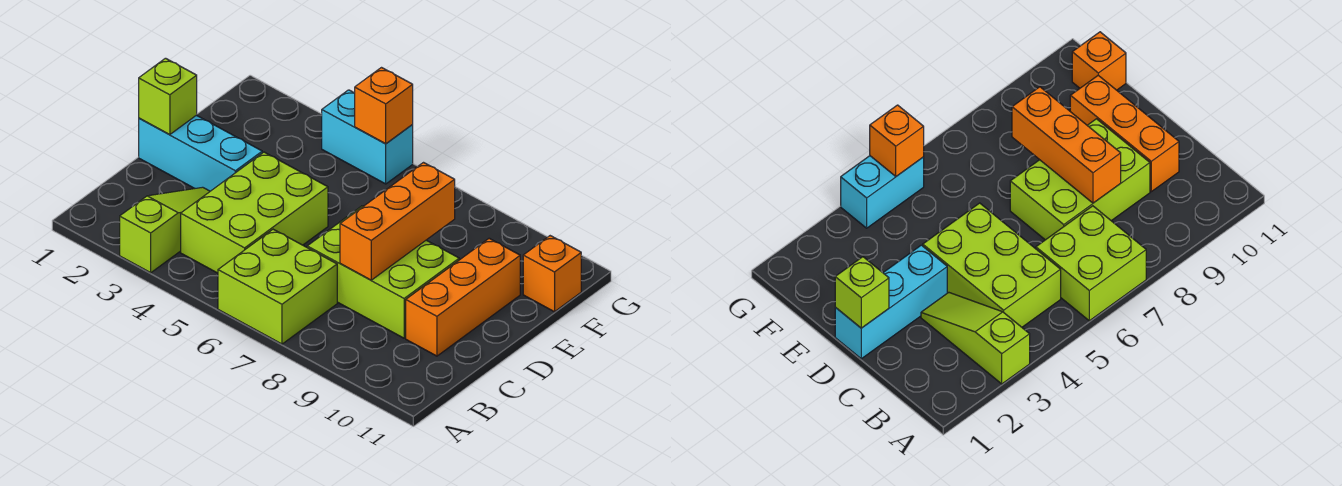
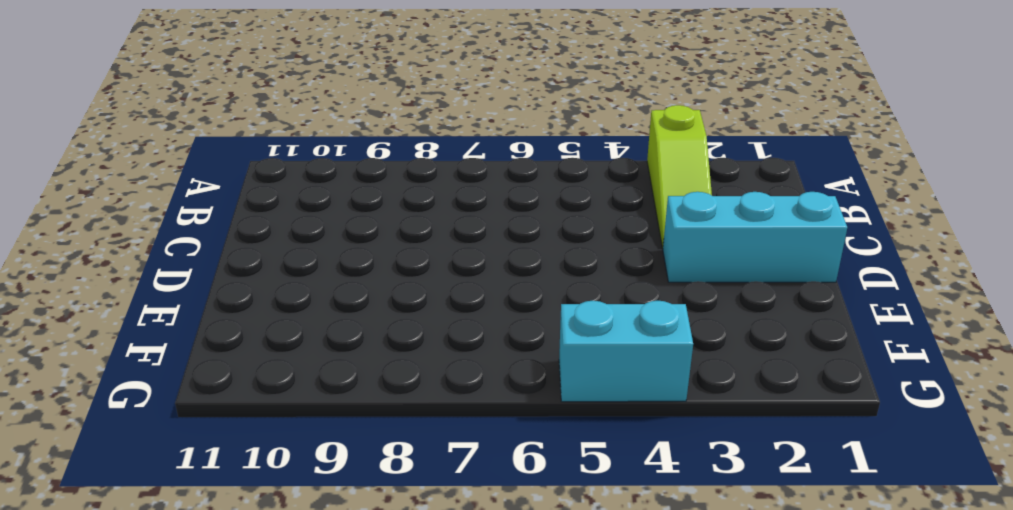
none -> lime brick A6:B7 level 1
none -> lime brick B4:D5 level 1

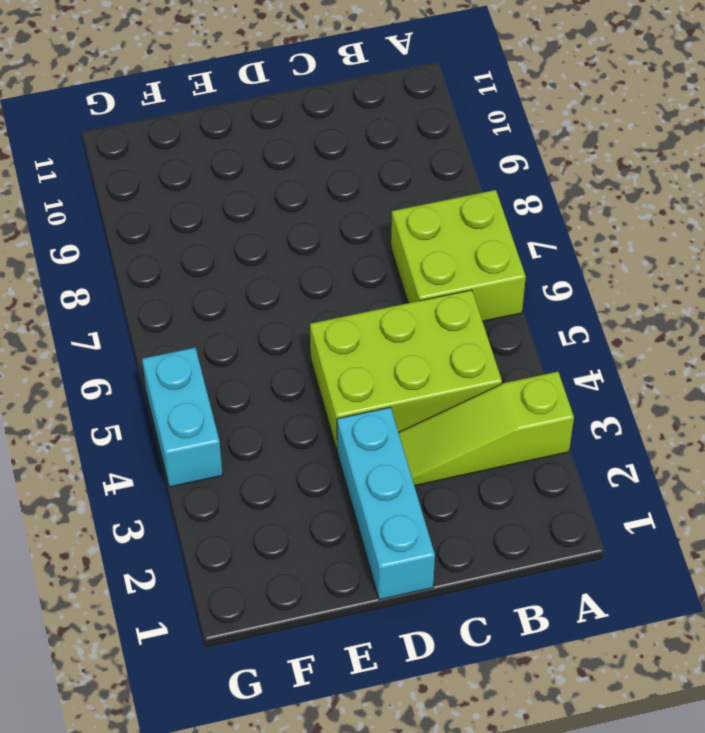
none -> lime brick C7:D9 level 1
none -> orange brick C10:E10 level 1

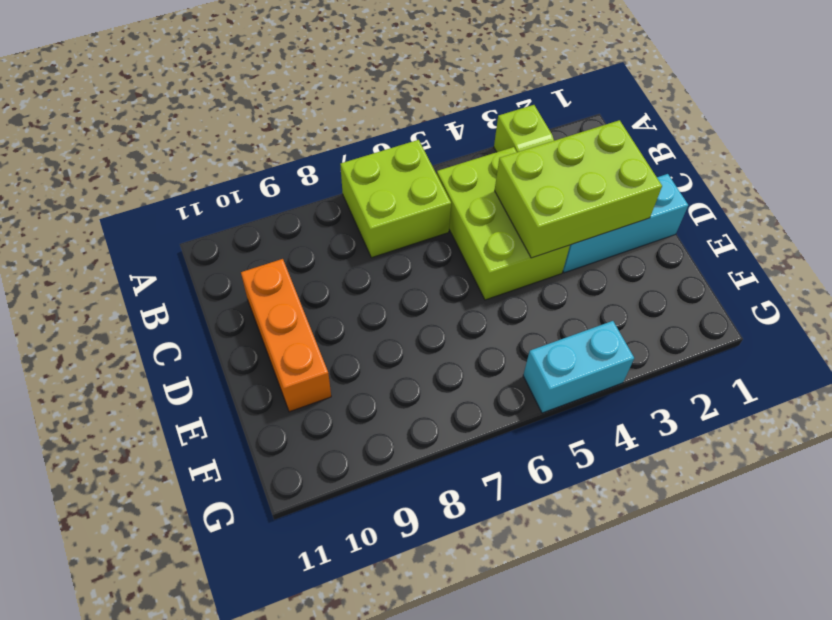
lime brick C2:D4 level 2 -> lime brick C7:D9 level 1
none -> orange brick F11 level 1
none -> orange brick C8:E8 level 2

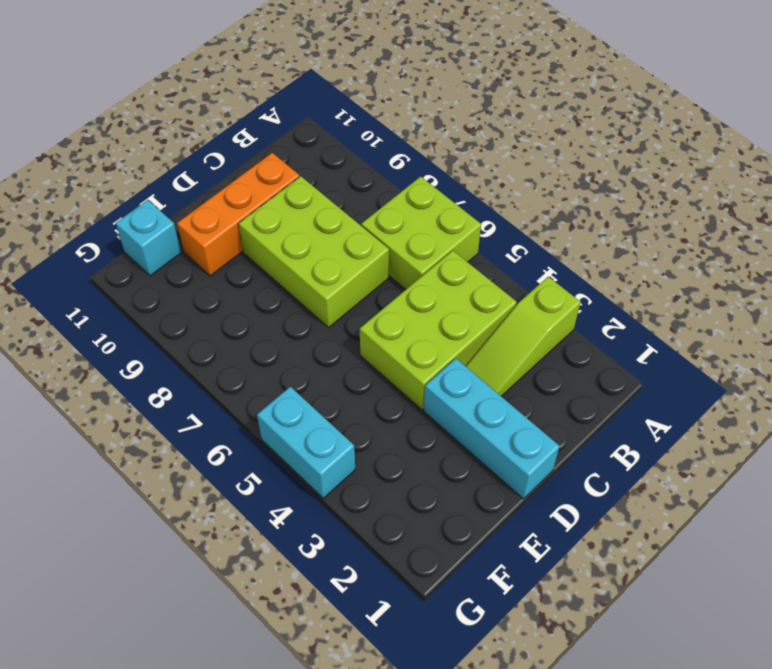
cyan brick F11 level 1 -> orange brick F11 level 1
none -> orange brick C8:E8 level 2
none -> lime brick D1 level 2

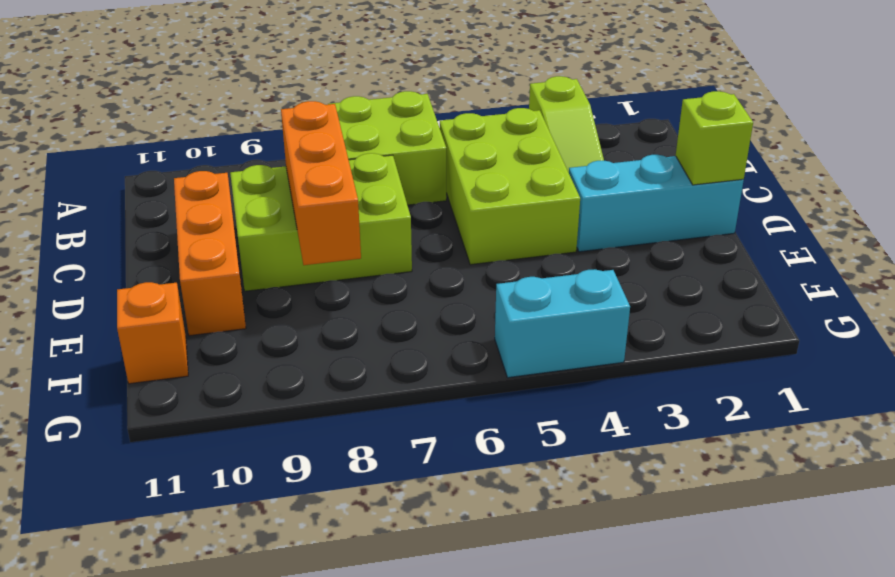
none -> orange brick G5 level 2

